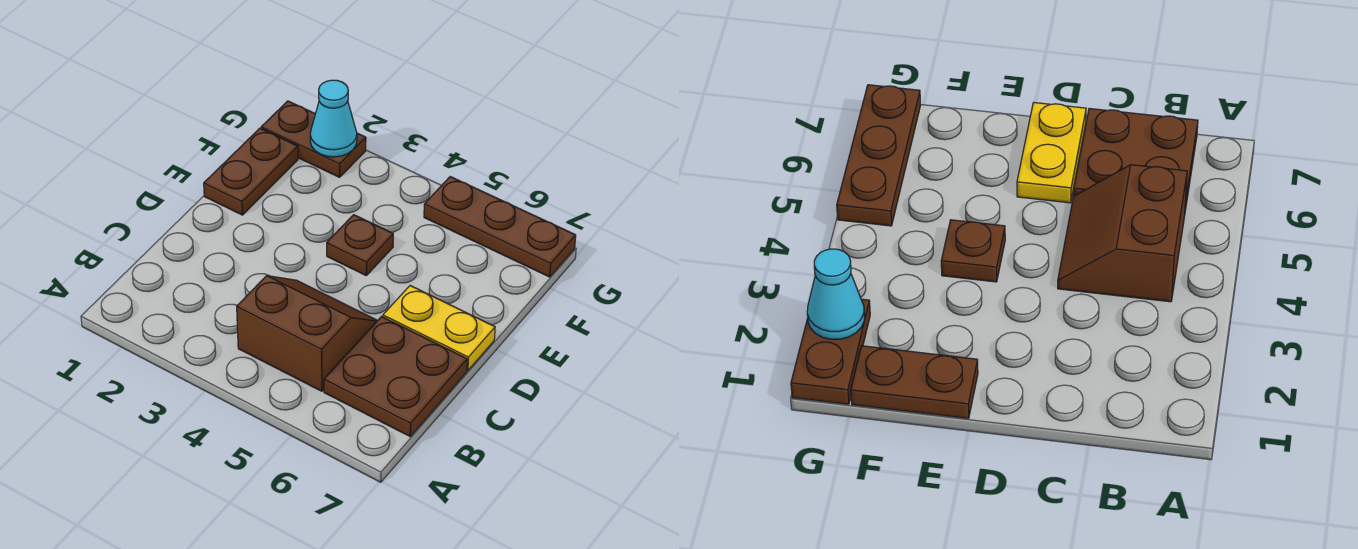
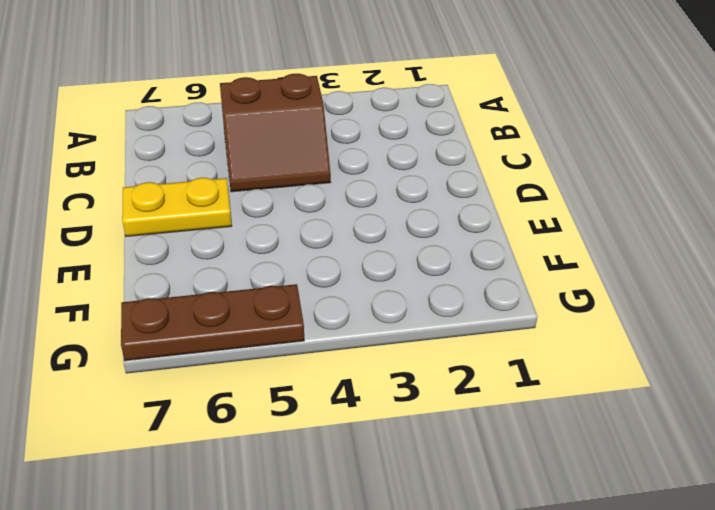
none -> brown plate B6:C7 level 1
none -> brown plate E1:F1 level 1

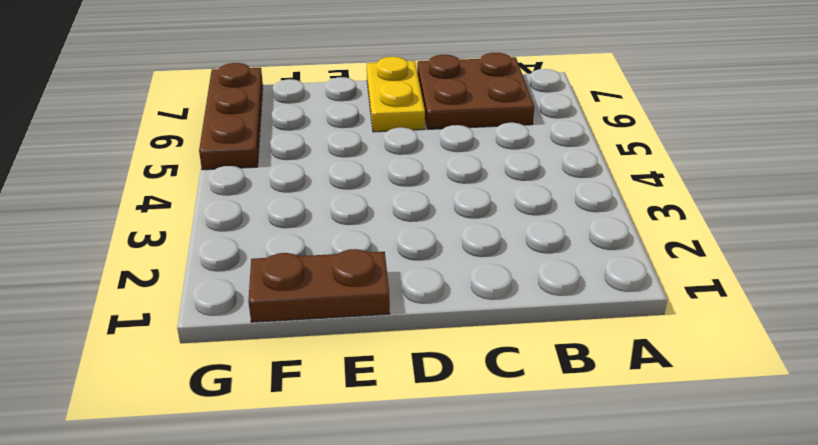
none -> brown slope B4:C5 level 1 top B
none -> brown plate E4 level 1

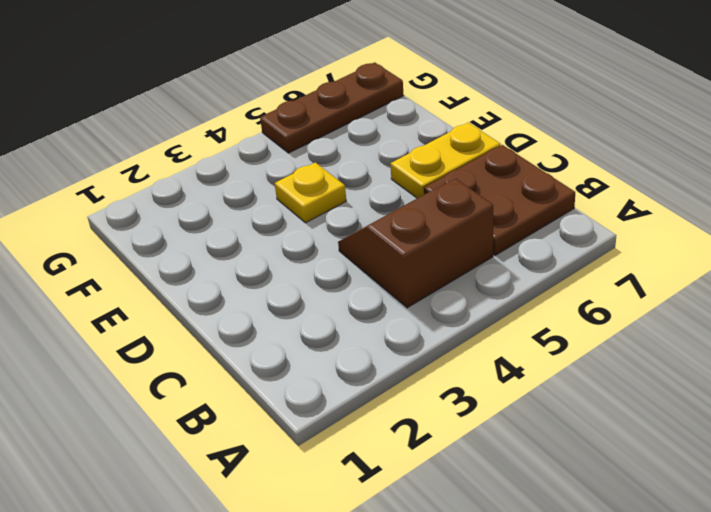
yellow plate E4 level 1 -> brown plate E4 level 1
none -> brown plate E1:F1 level 1
none -> brown plate G1:G2 level 1

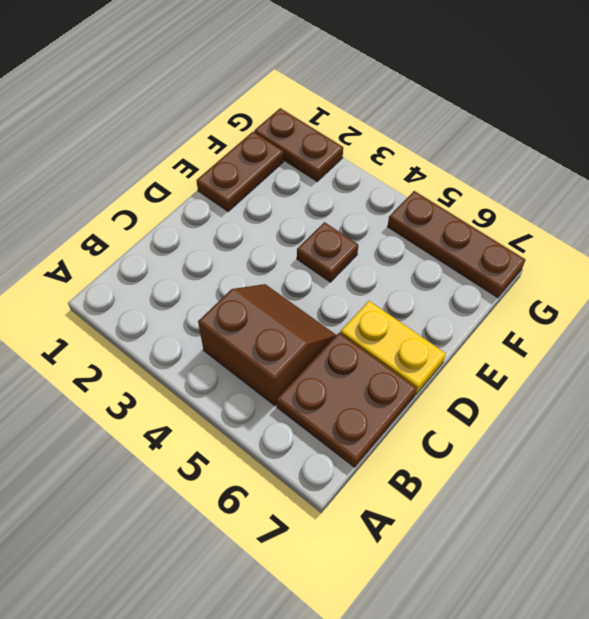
none -> cyan cone G2 level 2

